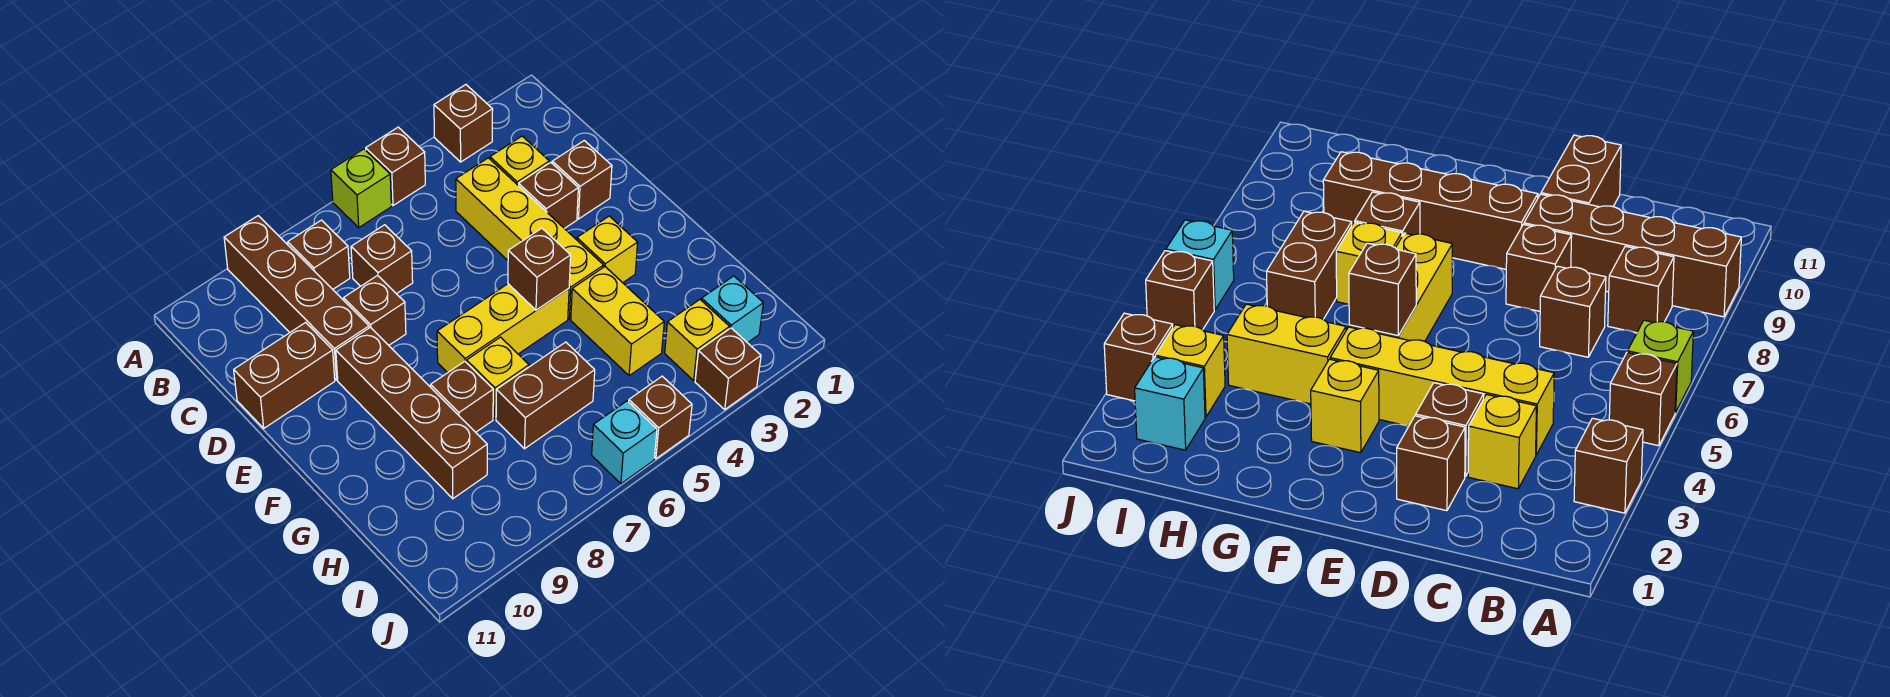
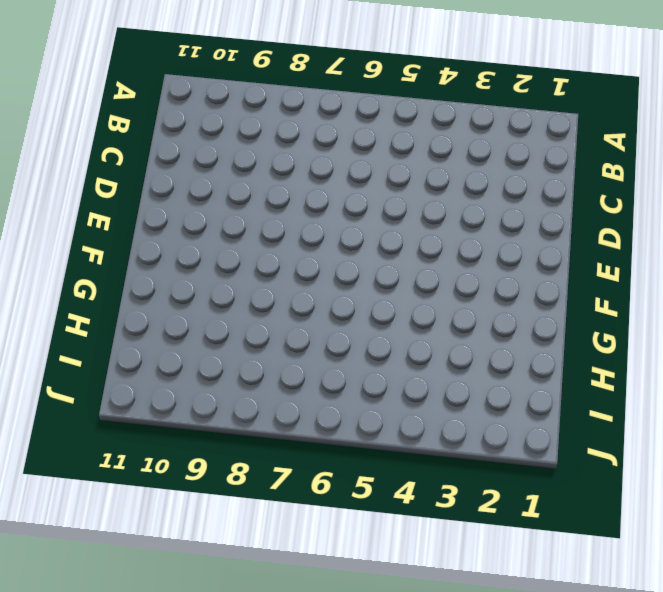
none -> brown brick A3 level 1
none -> brown brick A5 level 1
none -> lime brick A6 level 1

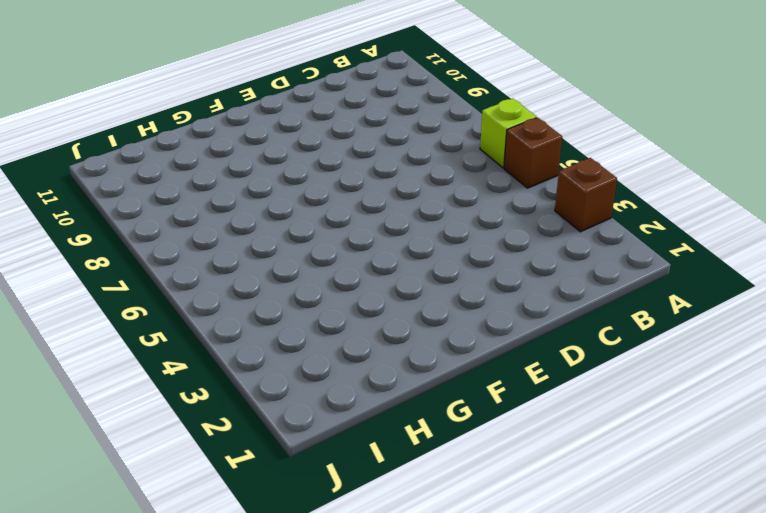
none -> brown brick A9:D9 level 1
none -> brown brick B8 level 1
none -> yellow brick C3 level 1

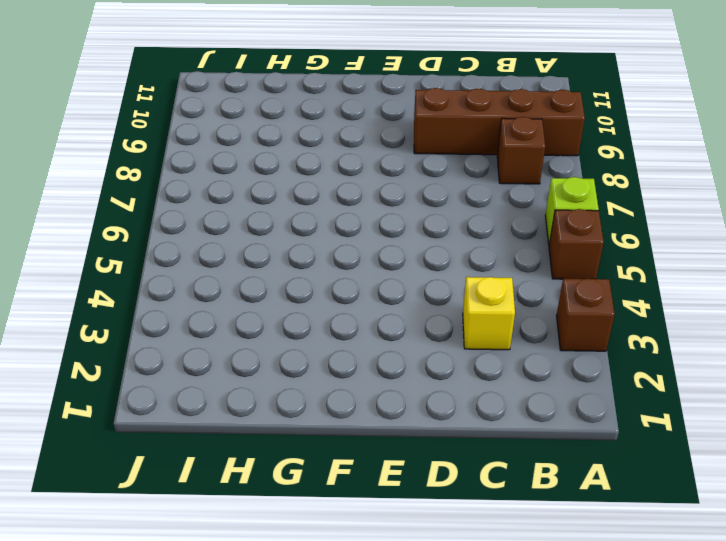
none -> yellow brick C4:F4 level 1
none -> brown brick C7 level 1
none -> brown brick D2 level 1

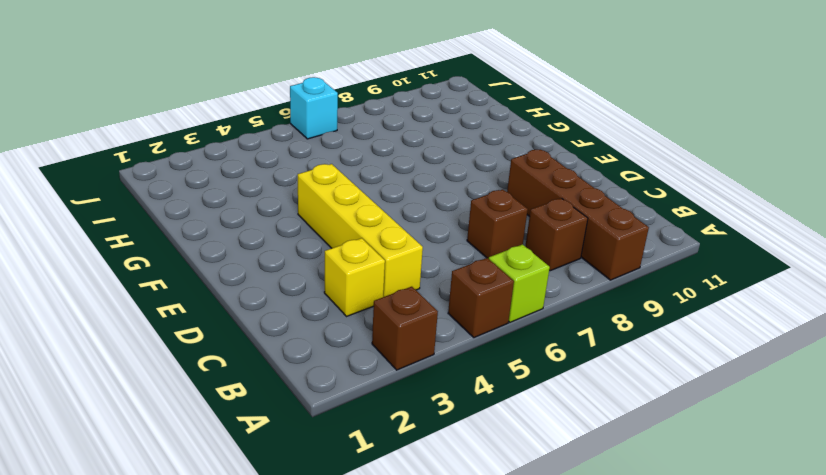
none -> brown brick D2 level 1
none -> brown brick D3 level 1
none -> brown brick D8 level 1

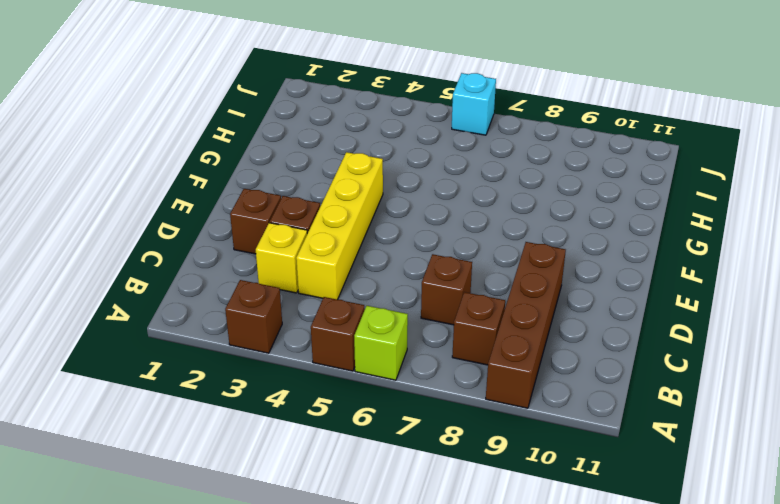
none -> brown brick D8 level 1
none -> brown brick D10:D11 level 1
none -> brown brick E9:H9 level 1

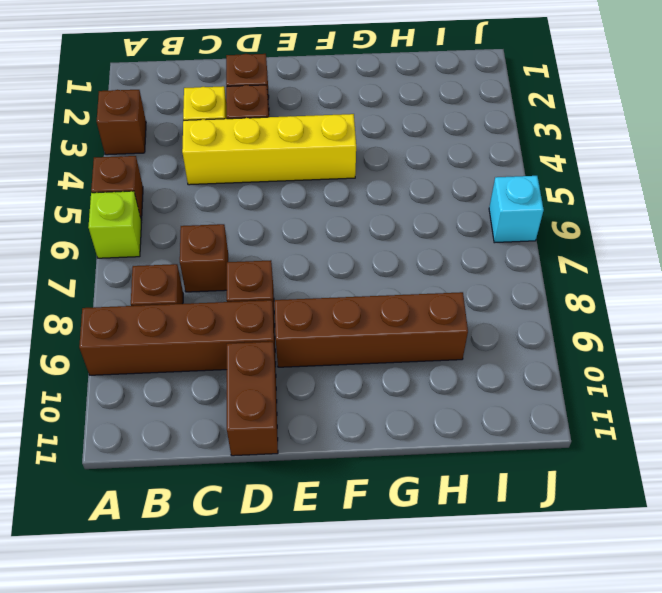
none -> yellow brick F3 level 1
none -> yellow brick F5:F7 level 1
none -> yellow brick G4:H4 level 1

